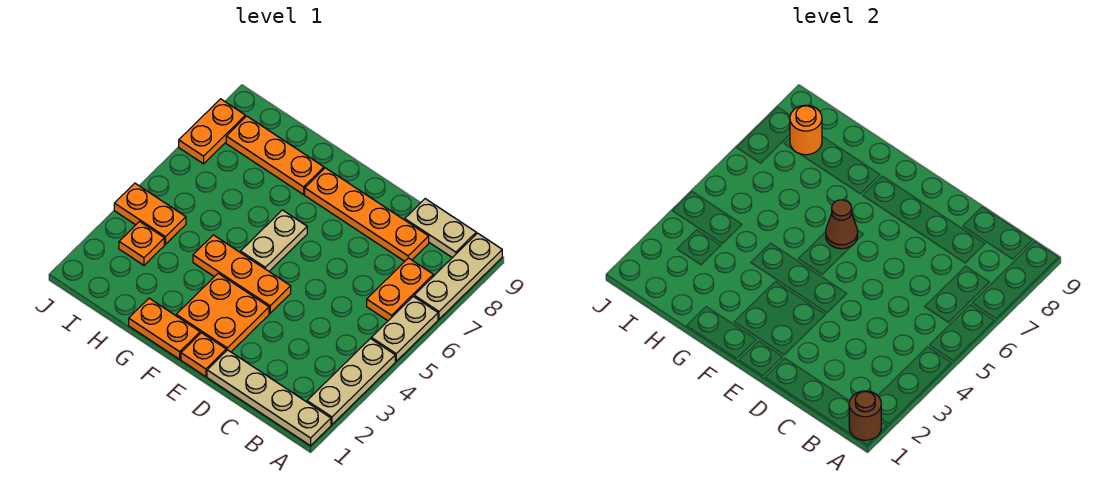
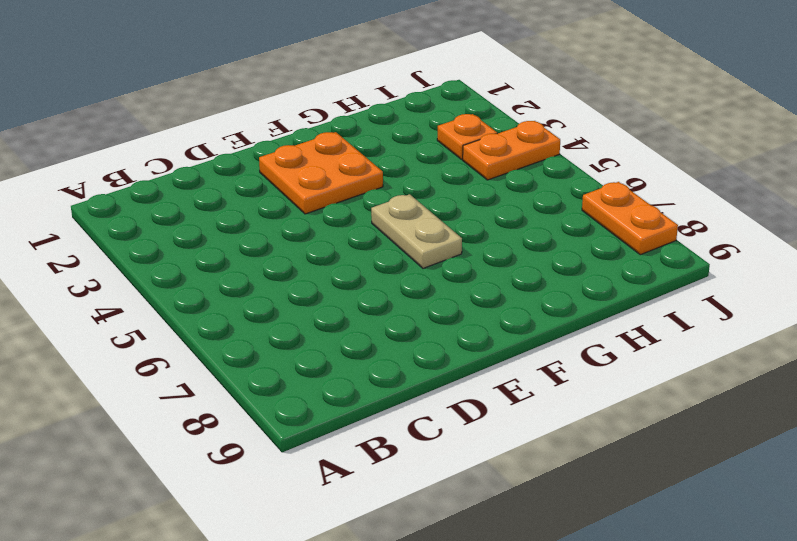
none -> tan plate A1:D1 level 1
none -> tan plate A2:A4 level 1
none -> tan plate A5:A6 level 1

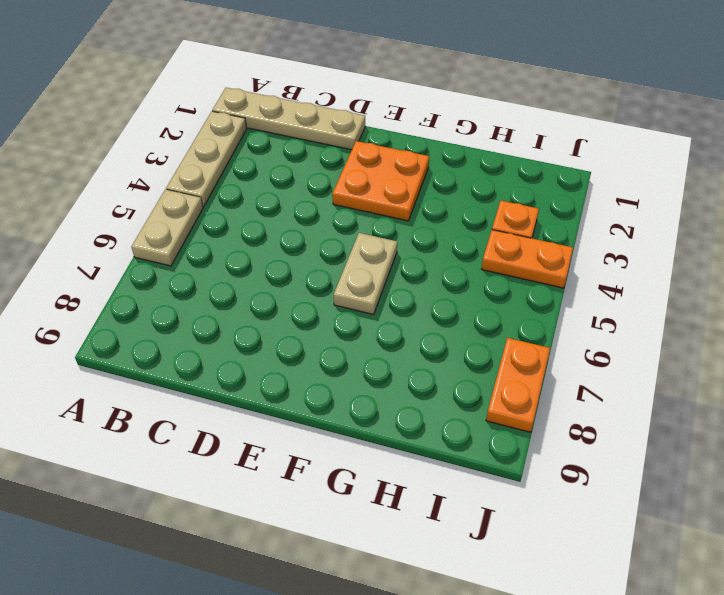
none -> tan plate A7:A9 level 1
none -> orange plate B6:B7 level 1
none -> tan plate B9:C9 level 1

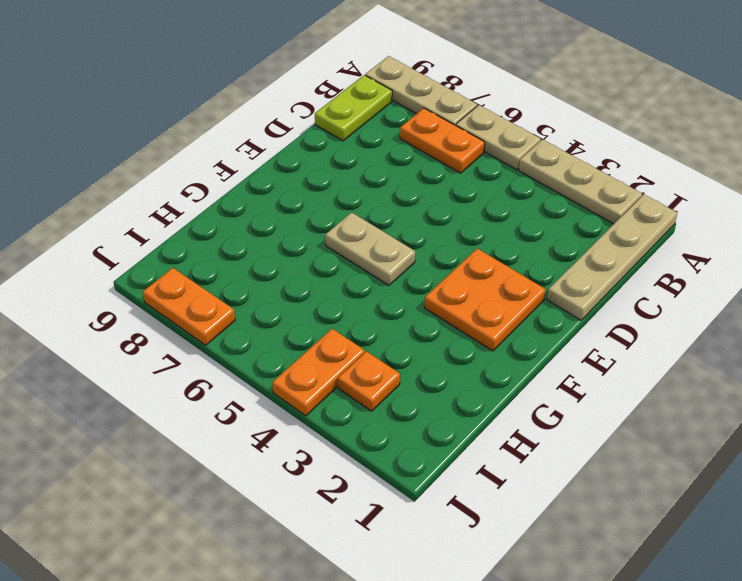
lime plate B9:C9 level 1 -> tan plate B9:C9 level 1
none -> orange plate C8:F8 level 1
none -> orange plate E1 level 1
none -> orange plate E4:G4 level 1

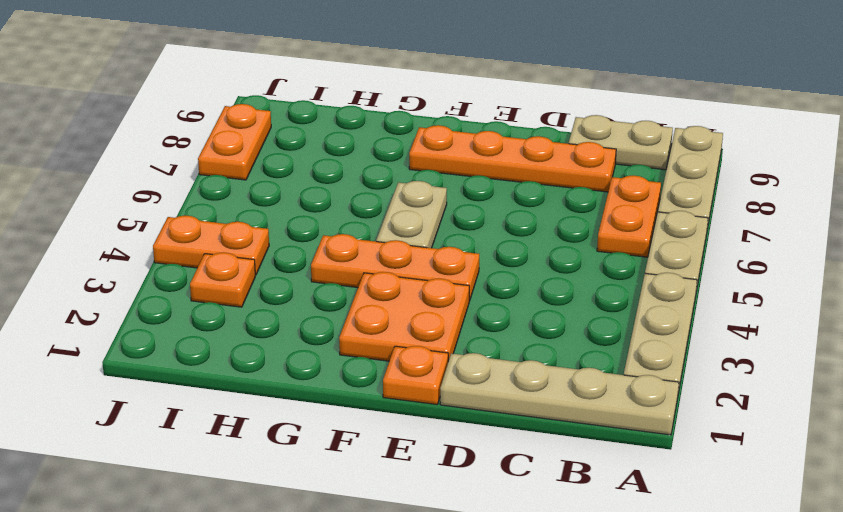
none -> orange plate F1:G1 level 1
none -> orange plate G8:I8 level 1
none -> brown round brick A1 level 2

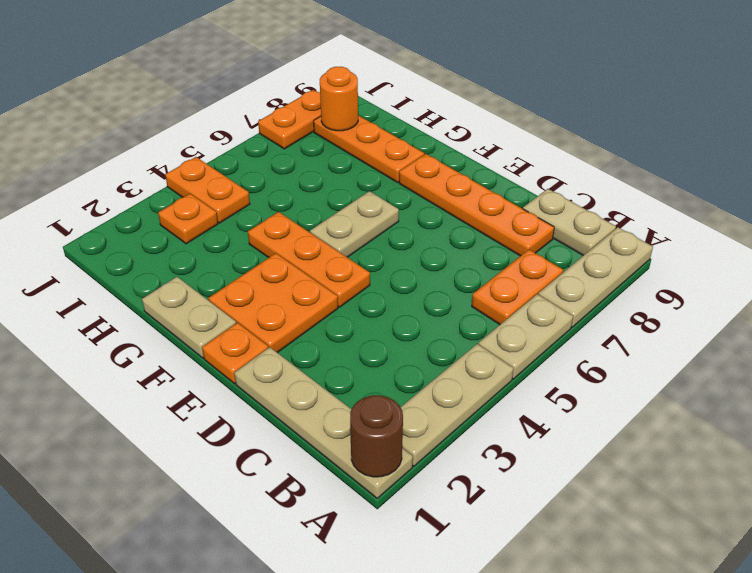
tan plate F1:G1 level 1 -> orange plate F1:G1 level 1
none -> brown cone F6 level 2

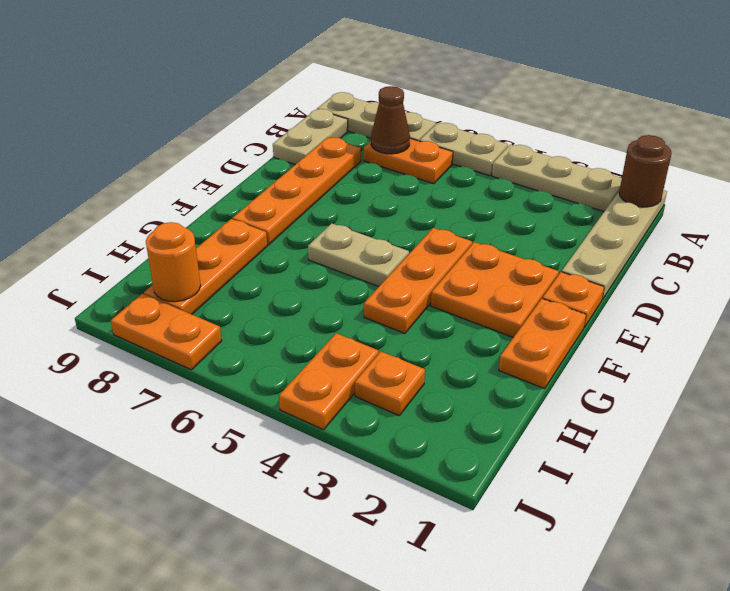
brown cone B7 level 2 -> brown cone F6 level 2

